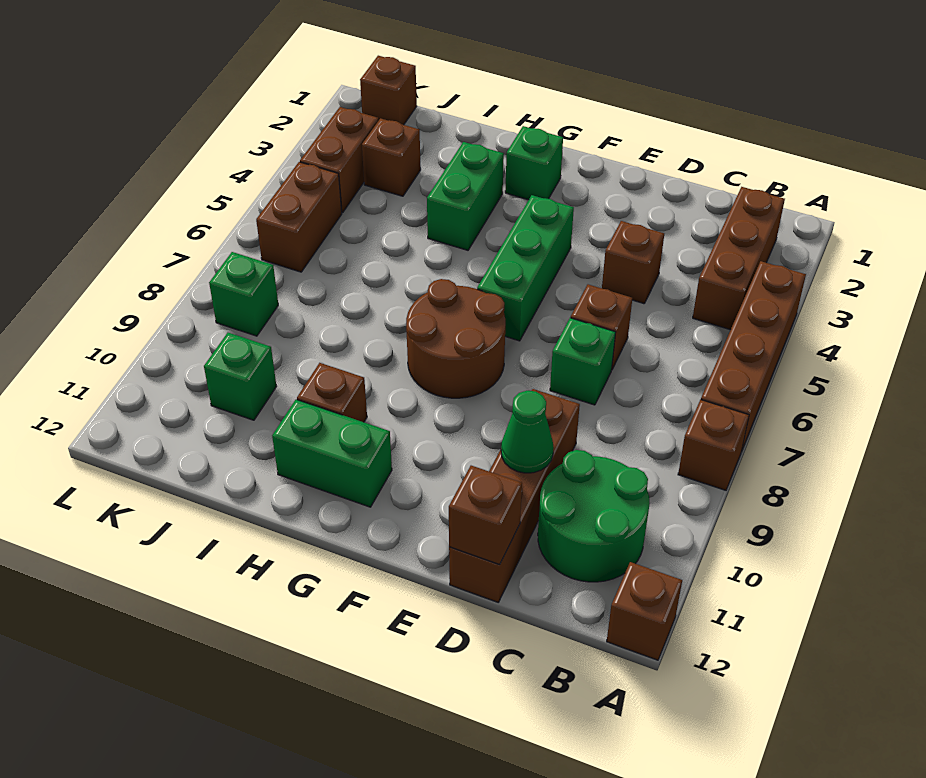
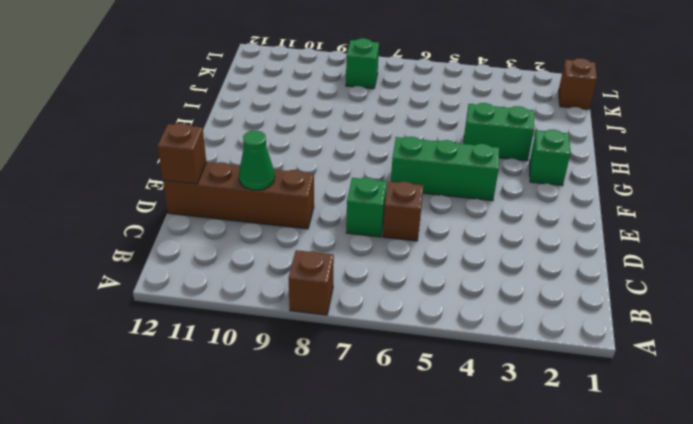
none -> brown brick A4:A7 level 1
none -> brown brick A12 level 1
none -> brown brick B2:B4 level 1

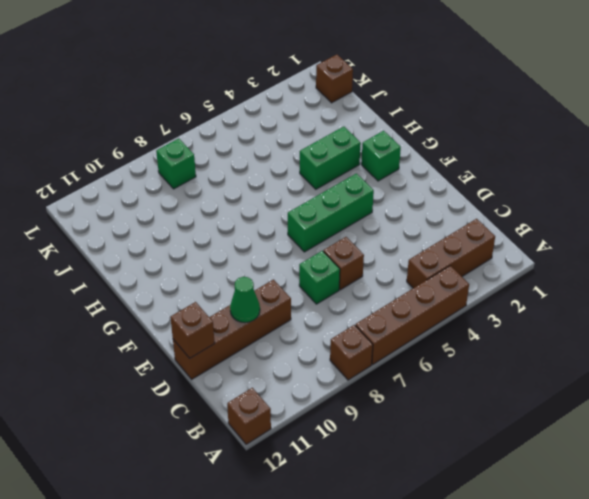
none -> green round brick B10:C11 level 1
none -> brown brick D4 level 1
none -> brown round brick F7:G8 level 1

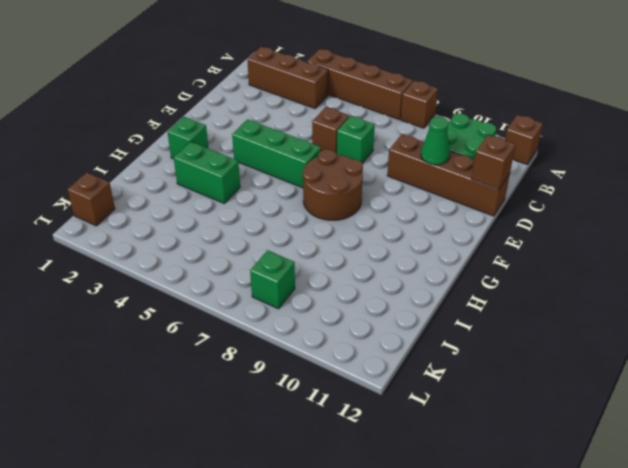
none -> brown brick D4 level 1
none -> green brick G11:H11 level 1
none -> brown brick H10 level 1

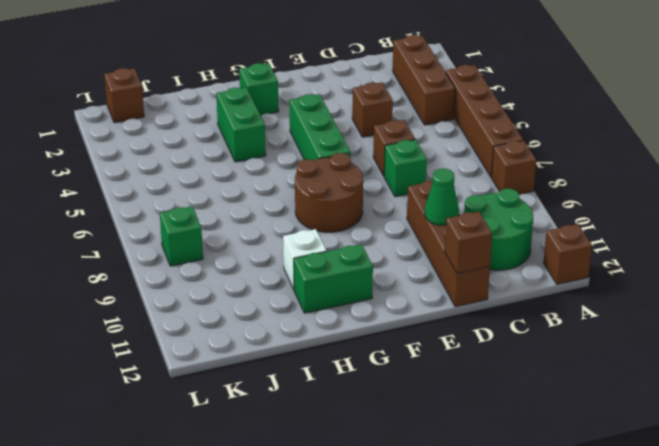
white brick H10 level 1 -> brown brick H10 level 1
none -> brown brick J3 level 1
none -> green brick J10 level 1
none -> brown brick K3:K4 level 1

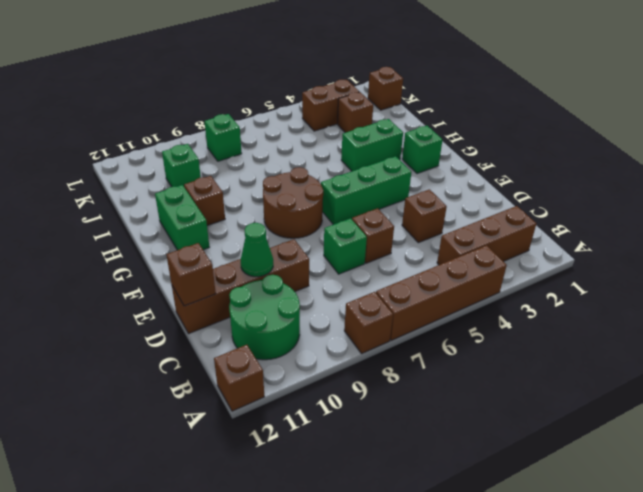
none -> brown brick K5:K6 level 1

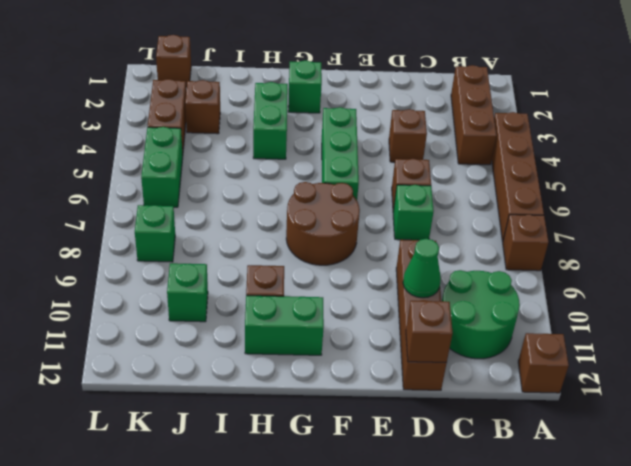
green brick K5:K6 level 1 -> brown brick K5:K6 level 1

